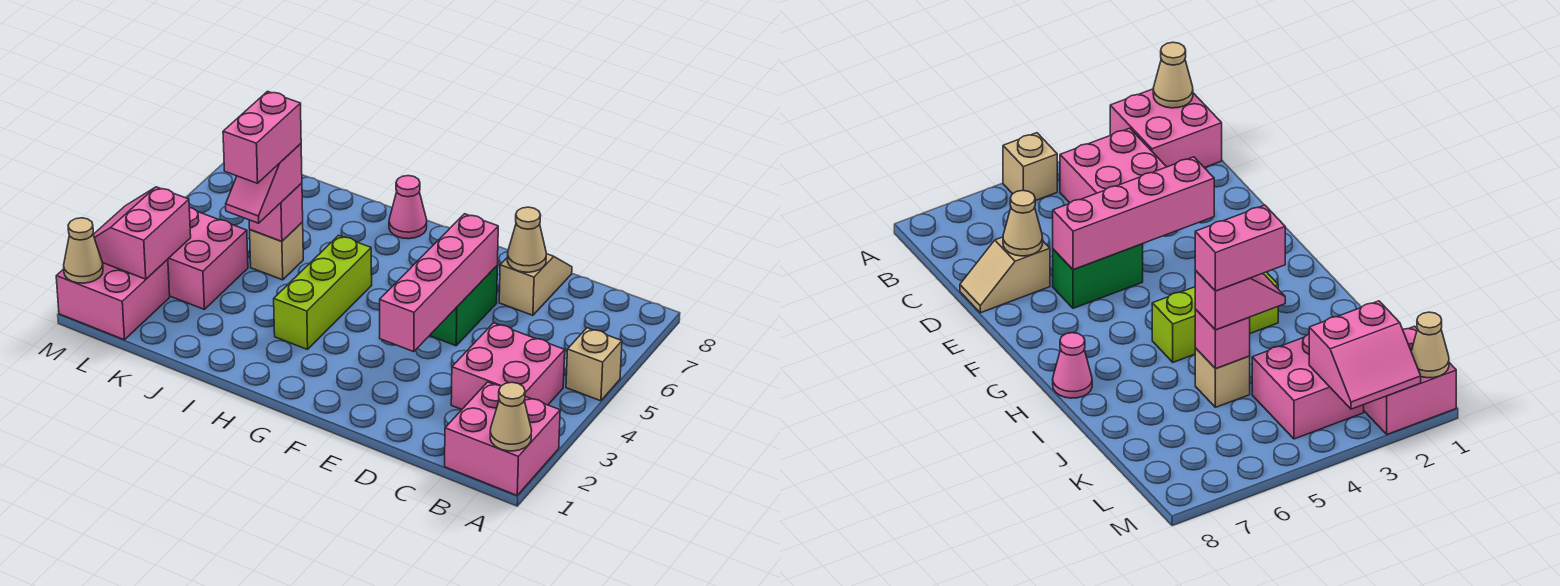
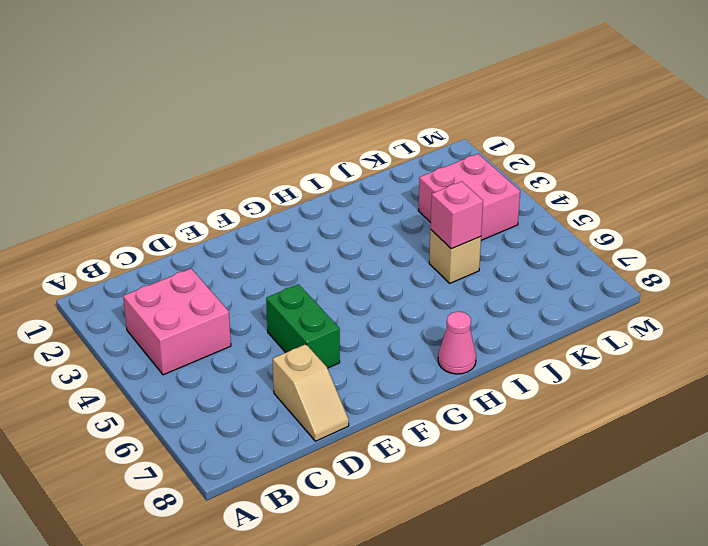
none -> pink brick A1:B2 level 1
none -> tan brick A5 level 1
none -> lime brick H3:H5 level 1

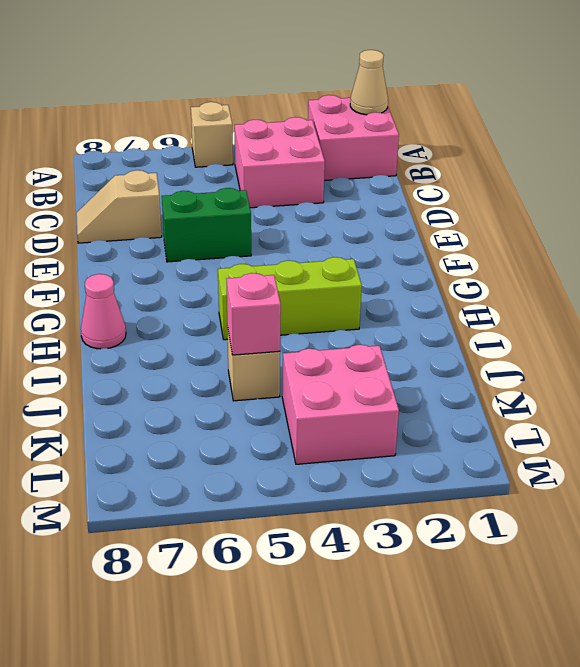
none -> pink brick L1:M2 level 1
none -> tan cone D7 level 2
none -> pink brick E3:E6 level 2

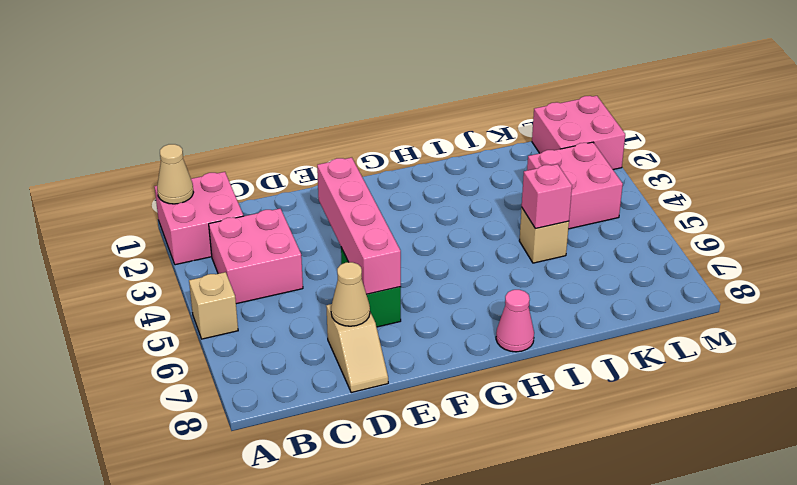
none -> lime brick H3:H5 level 1
none -> pink slope L2:M3 level 2 top L
none -> tan cone M1 level 2

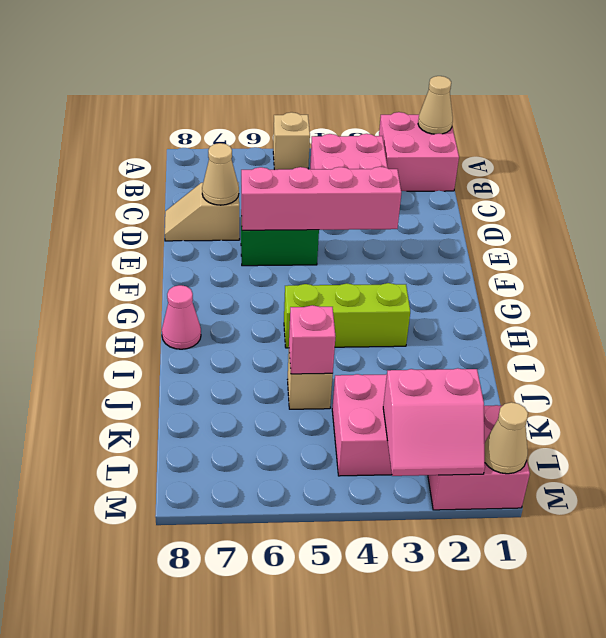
none -> pink slope J4:J5 level 3 top 5
none -> pink brick J4:J5 level 4

